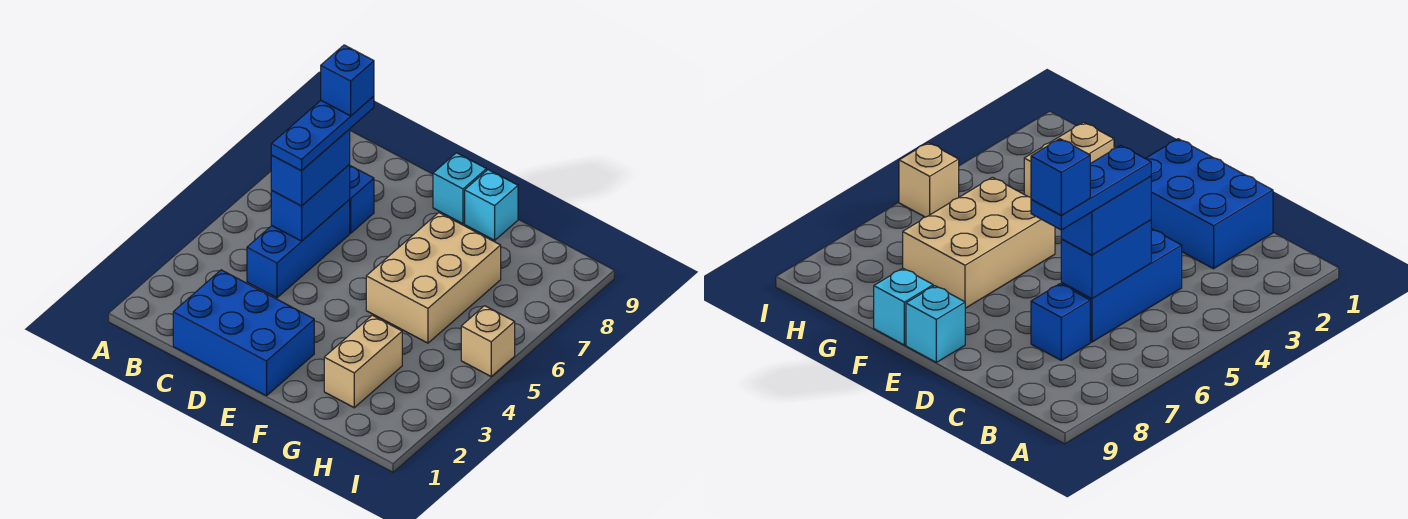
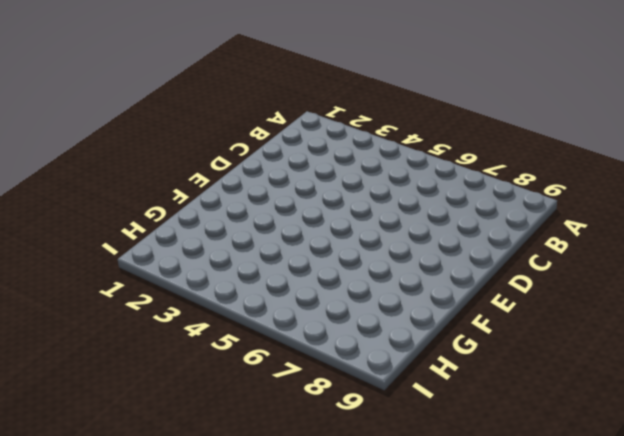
none -> blue brick C1:E2 level 1
none -> blue brick C4:C6 level 1
none -> blue brick C7 level 1

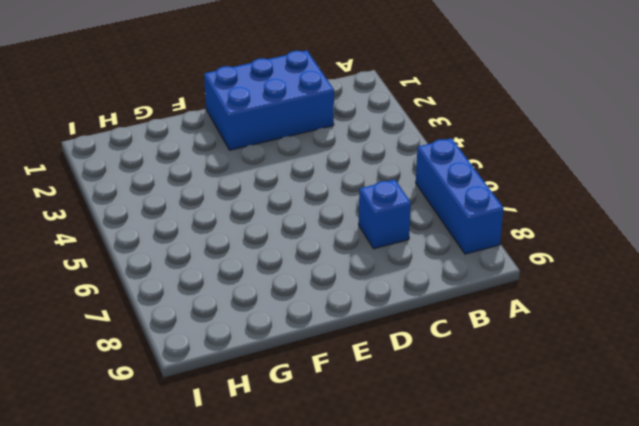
blue brick A6:A8 level 1 -> blue brick C4:C6 level 1
none -> cyan brick E9 level 1
none -> tan brick F5:G7 level 1
none -> cyan brick F9 level 1

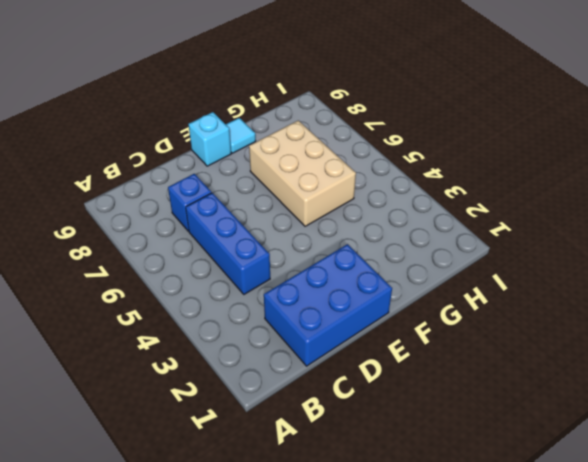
cyan tile F9 level 1 -> cyan brick F9 level 1
none -> tan brick G2:G3 level 1
none -> tan brick I5 level 1
none -> blue brick C5:C6 level 2

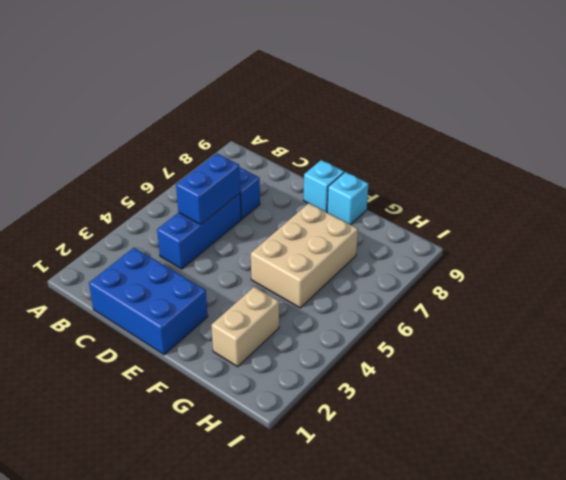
none -> tan brick I5 level 1
none -> blue brick C5:C6 level 3
none -> blue plate C5:C7 level 4

